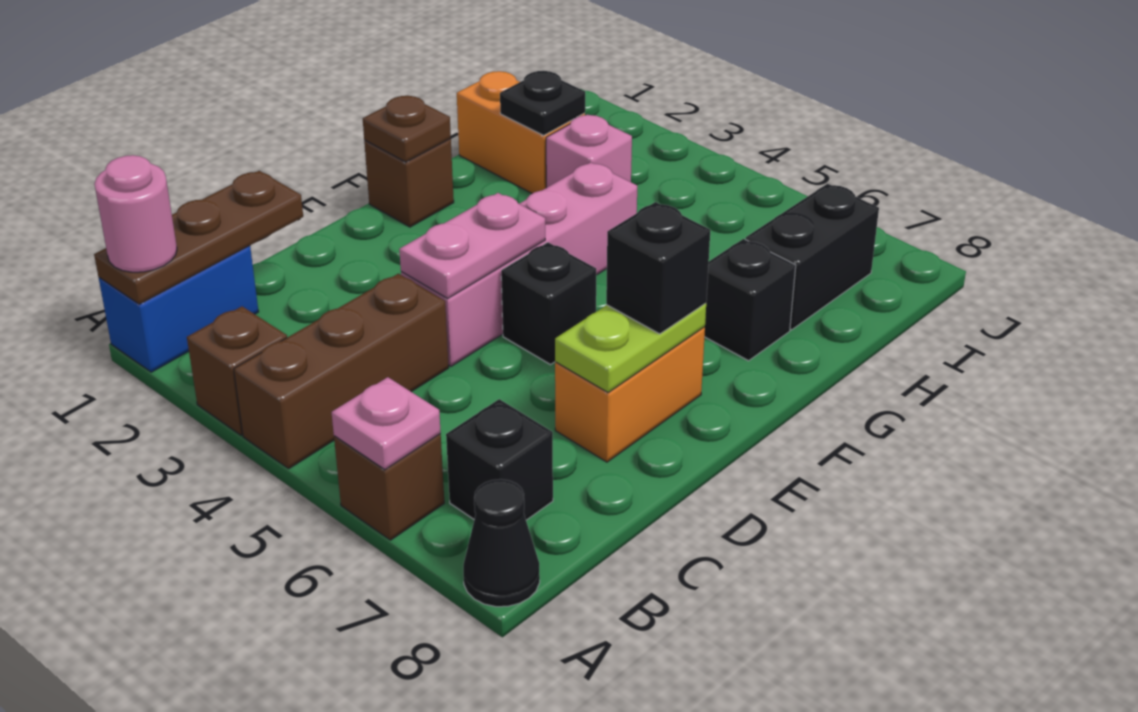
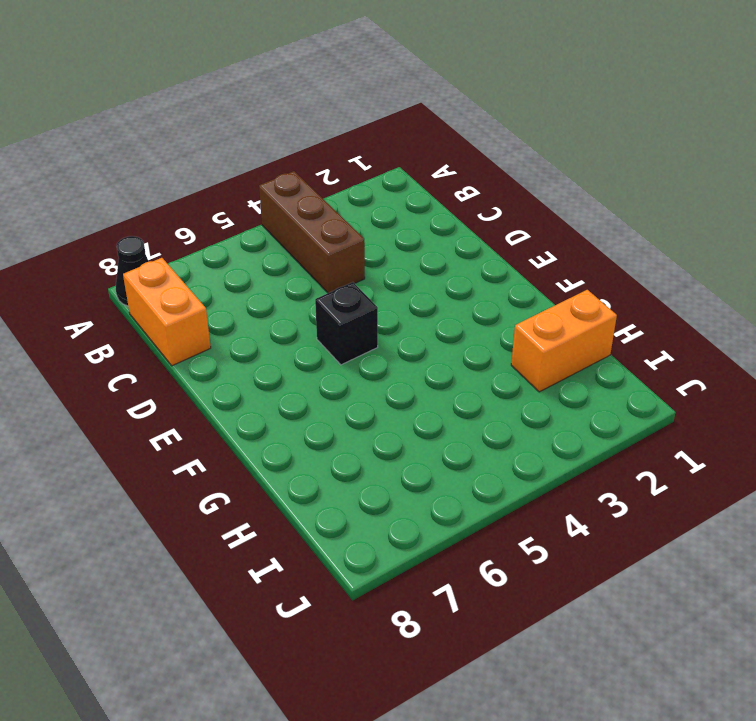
orange brick B8:C8 level 1 -> orange brick D7:E7 level 1
none -> blue brick A1:B1 level 1
none -> brown brick A3 level 1
none -> brown brick A6 level 1

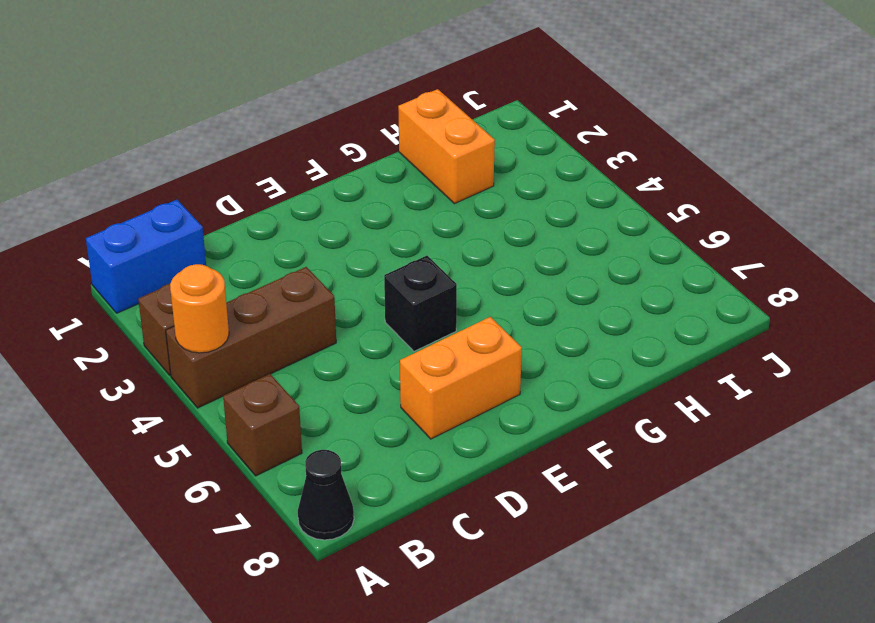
orange round brick A4 level 2 -> none
none -> black brick B7 level 1
none -> pink brick D4:G4 level 1
none -> brown brick F1 level 1

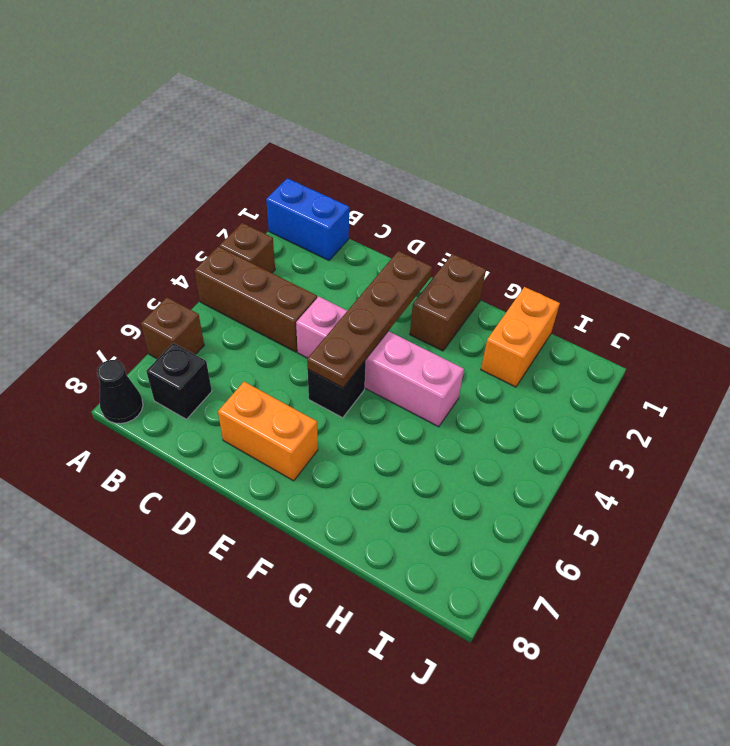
brown plate E2:E5 level 2 -> pink plate D4:E4 level 2
brown brick F1:F2 level 1 -> brown brick F1 level 1
none -> black brick G7 level 1
none -> pink brick H3 level 1
none -> black brick H7:I7 level 1

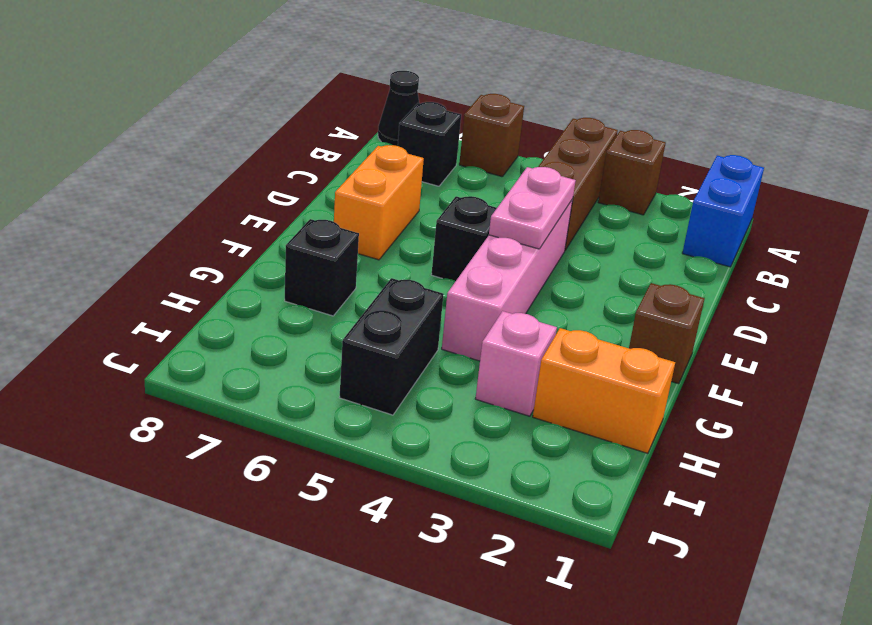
black brick H5:I5 level 1 -> black brick H7:I7 level 1
none -> brown plate A1:C1 level 2
none -> pink plate A6 level 2
none -> lime plate D7:E7 level 2

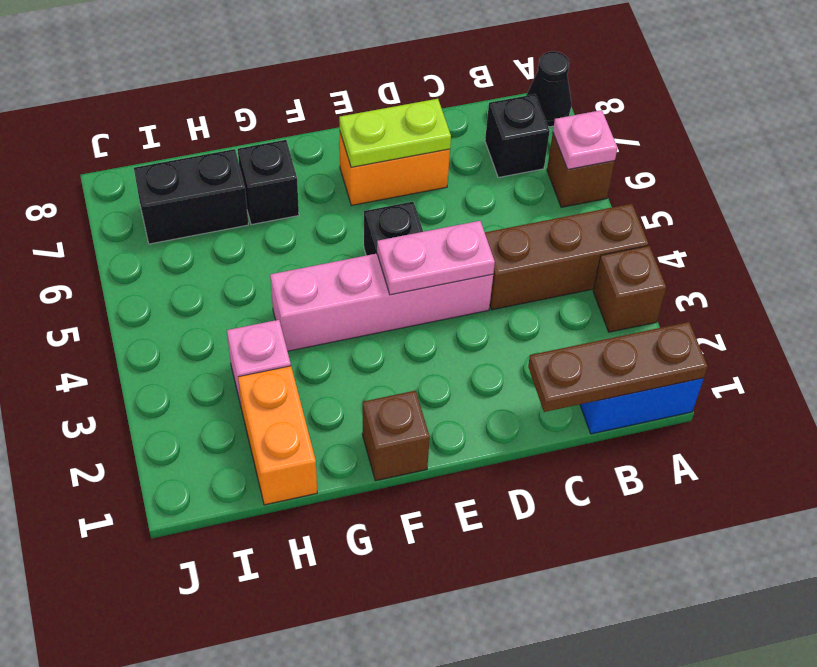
none -> brown plate F1 level 2
none -> black plate H2 level 2
none -> pink round brick A1 level 3

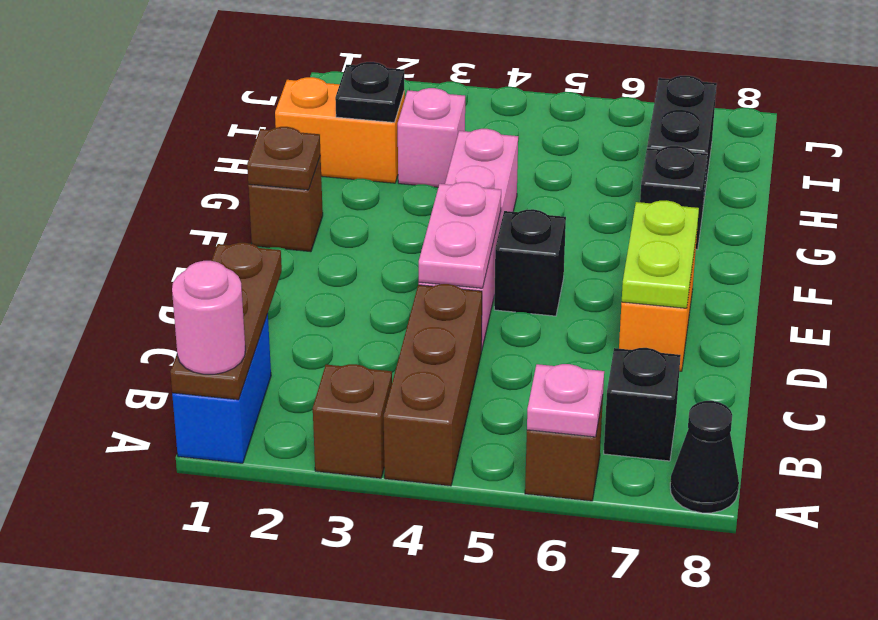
none -> black brick E7 level 3

